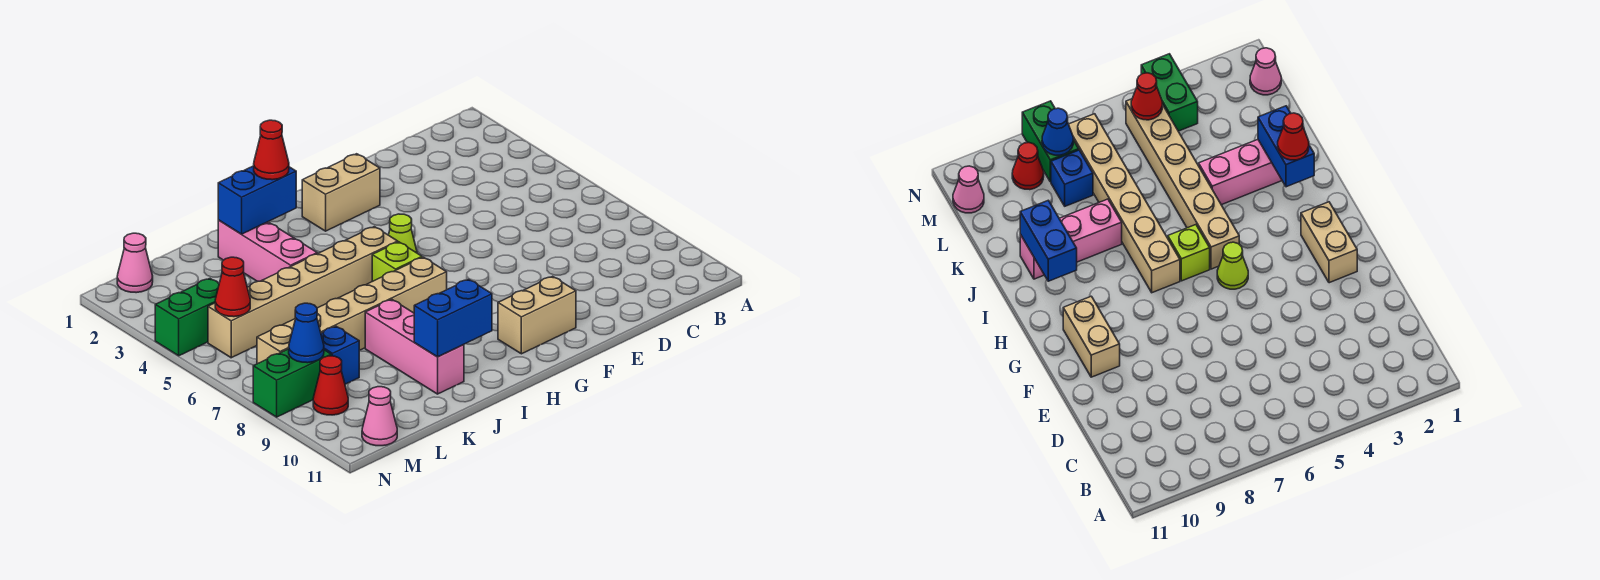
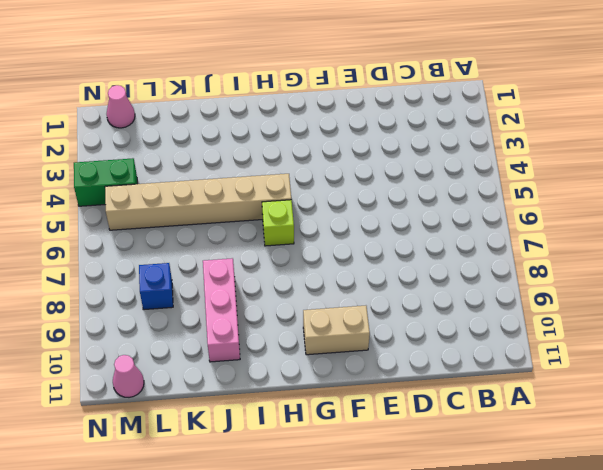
none -> tan brick F2:G2 level 1
none -> lime cone G5 level 1
none -> tan brick H7:M7 level 1

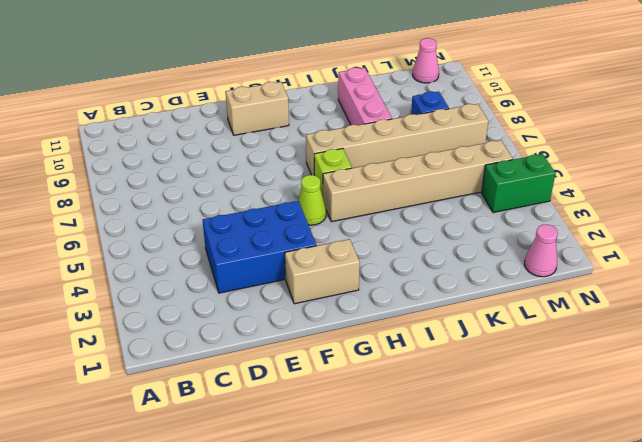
blue brick D3:F4 level 1 -> none
none -> pink brick J2:J4 level 1
none -> green brick M8:N8 level 1
none -> red cone M9 level 1

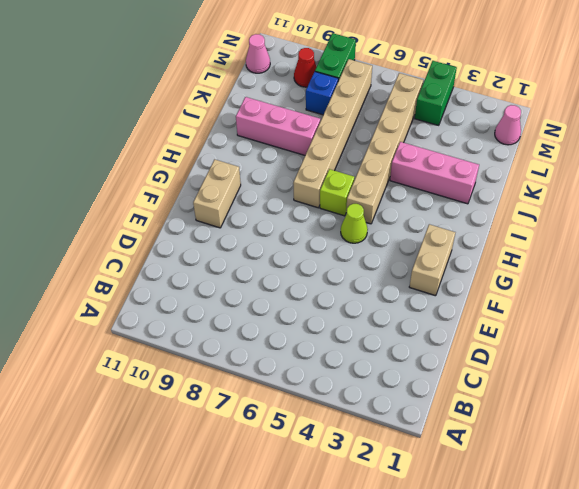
none -> blue brick I2:J2 level 2
none -> blue brick I10:J10 level 2
none -> red cone M5 level 2

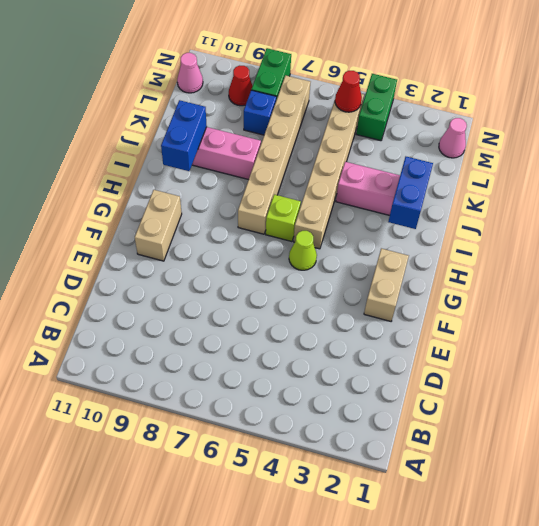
none -> blue cone M8 level 2
none -> red cone I2 level 3

